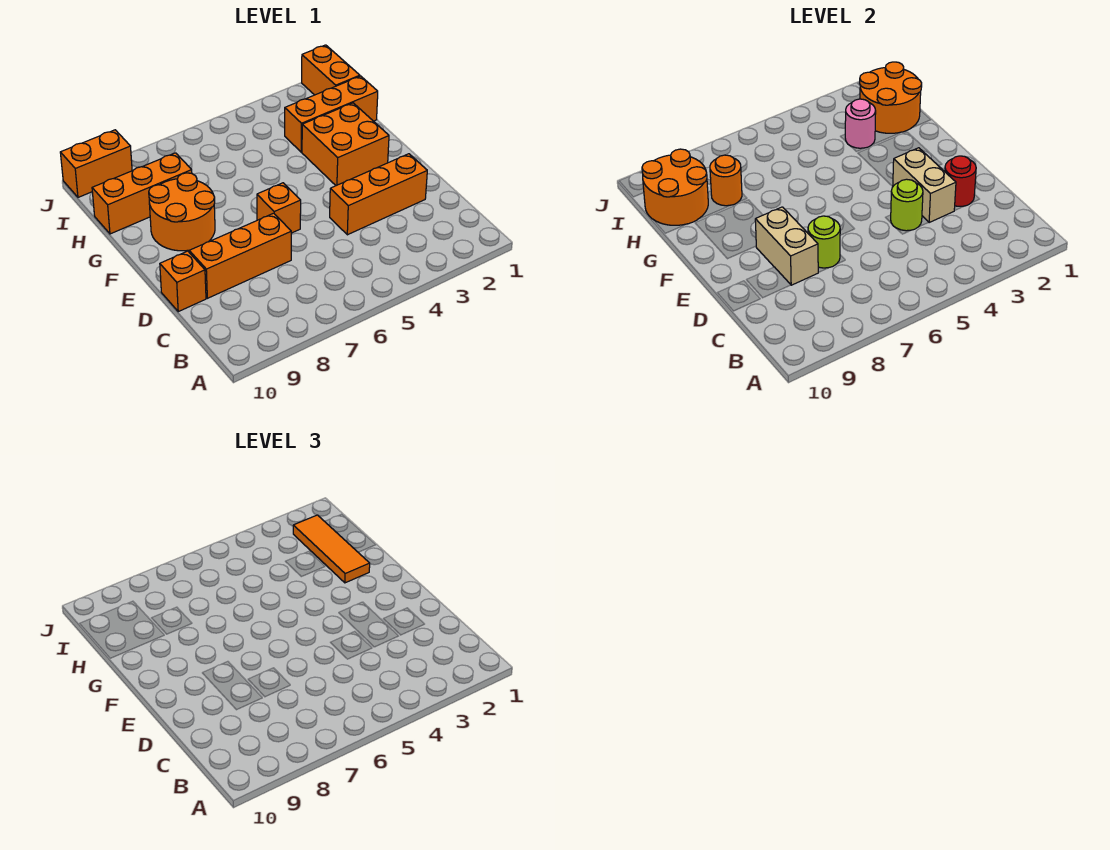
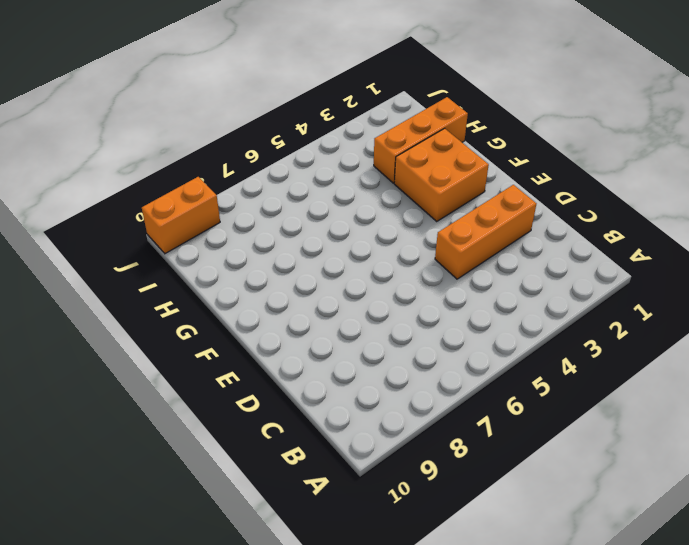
none -> orange brick D7:D9 level 1
none -> orange brick D10 level 1
none -> orange brick E6 level 1

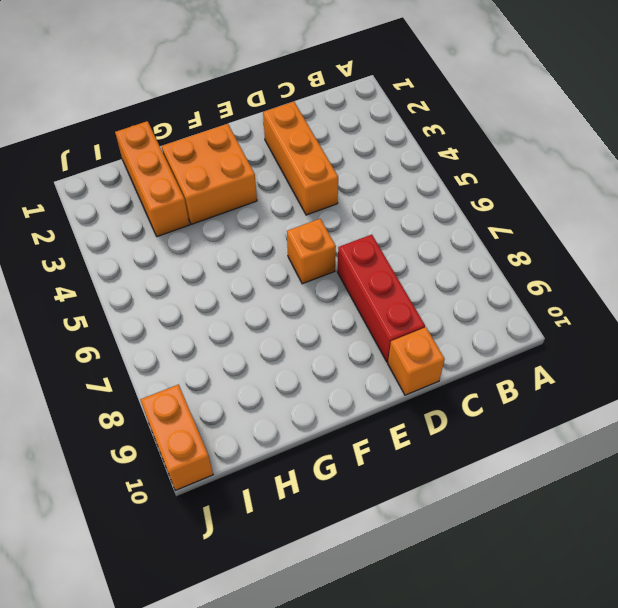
red brick D7:D9 level 1 -> orange brick D7:D9 level 1
none -> orange round brick F8:G9 level 1
none -> orange brick H8:H10 level 1
none -> orange brick I1:J1 level 1

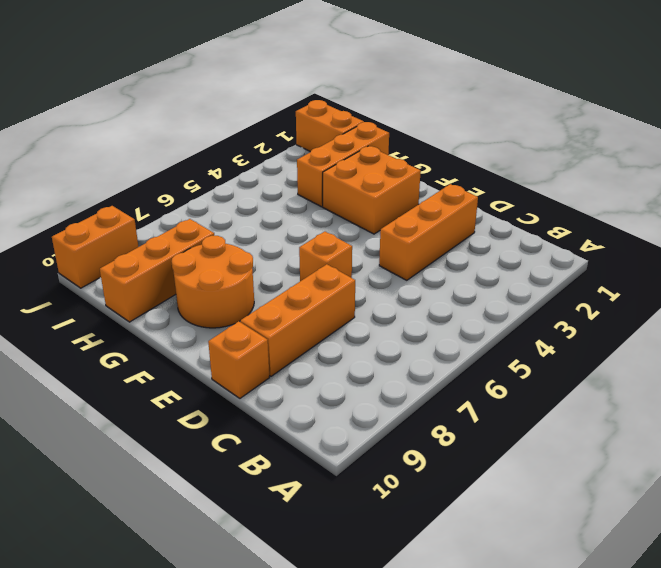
none -> red round brick D2 level 2
none -> tan brick D3:E3 level 2
none -> lime round brick D4 level 2

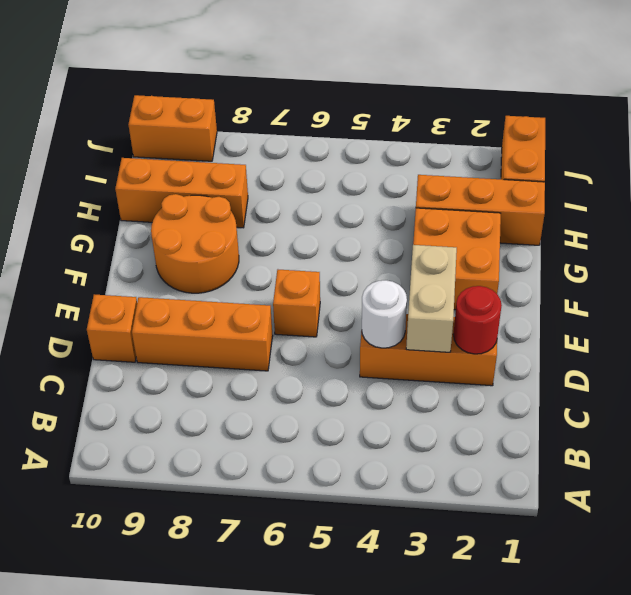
white round brick D4 level 2 -> lime round brick D4 level 2
none -> lime round brick D7 level 2
none -> tan brick D8:E8 level 2
none -> orange round brick H1:I2 level 2

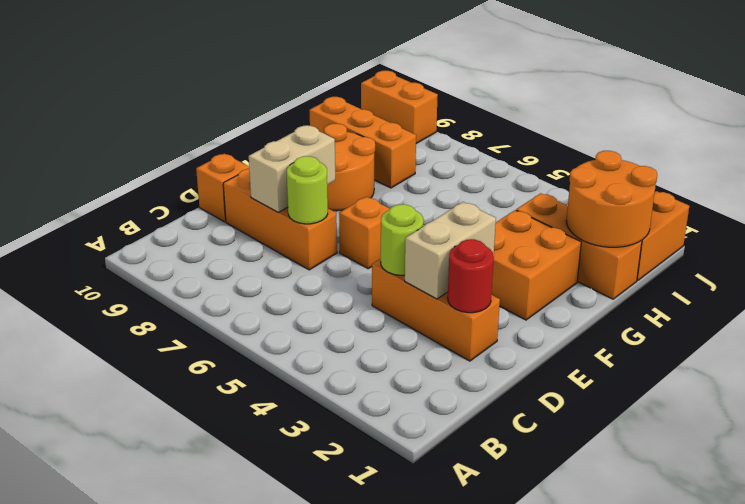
none -> pink round brick H3 level 2
none -> orange round brick H8 level 2
none -> orange round brick H9:I10 level 2

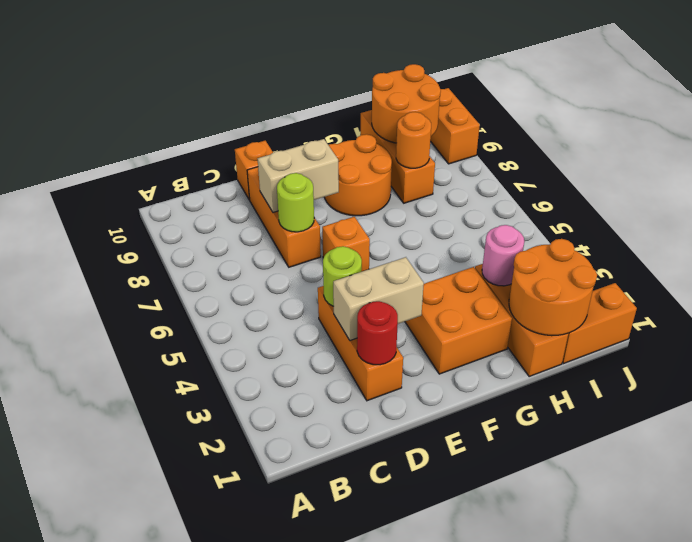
none -> orange tile G2:I2 level 3

